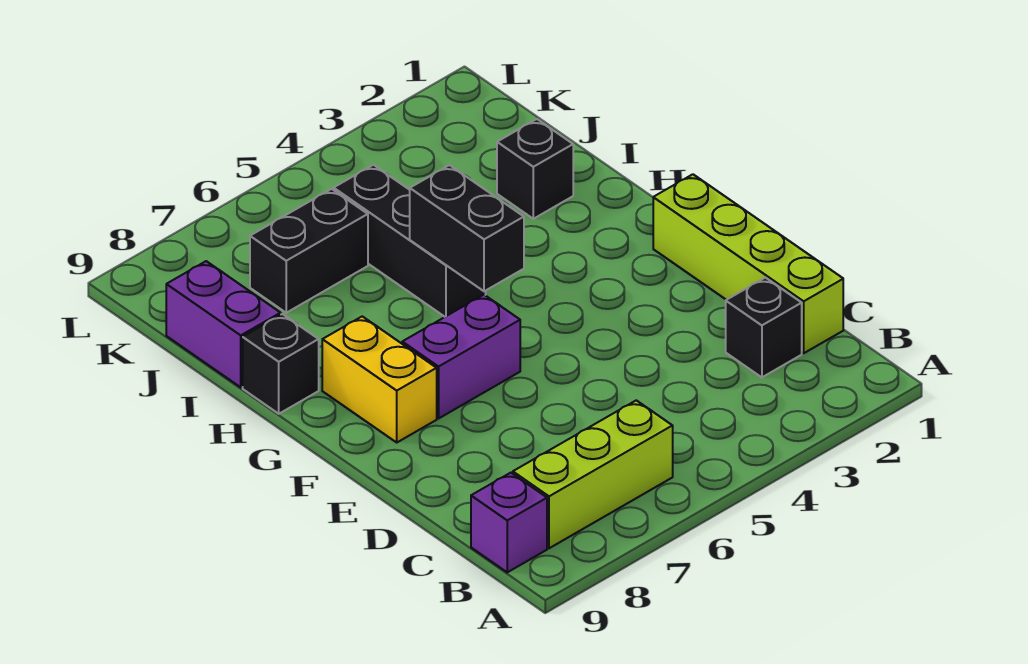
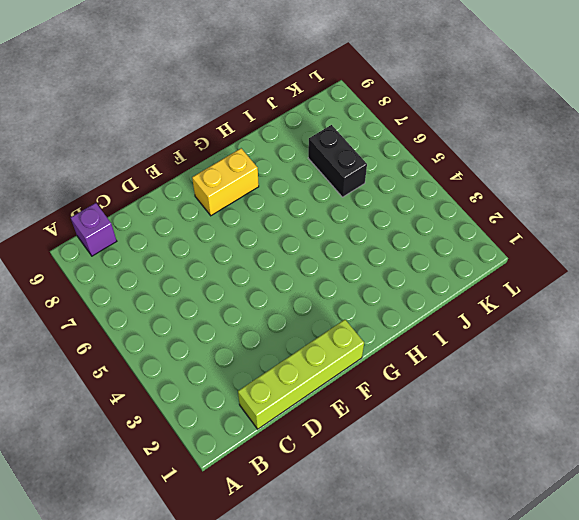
none -> lime brick B6:B8 level 1
none -> black brick C2 level 1
none -> purple brick F6:F7 level 1

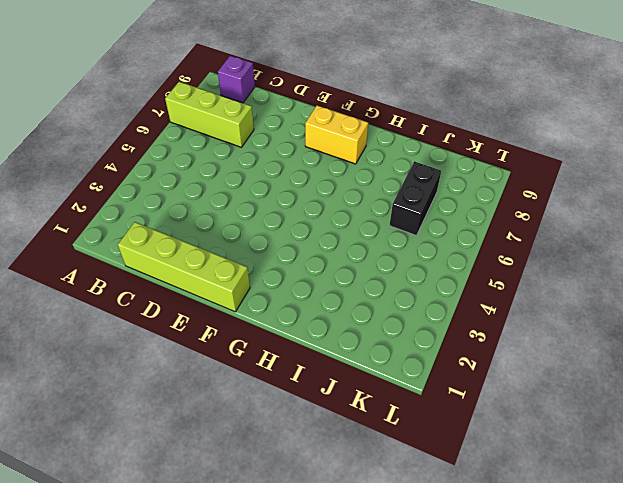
lime brick A7:C7 level 1 -> lime brick B6:B8 level 1
none -> black brick C2 level 1
none -> purple brick F6:F7 level 1
none -> black brick H5:J5 level 1

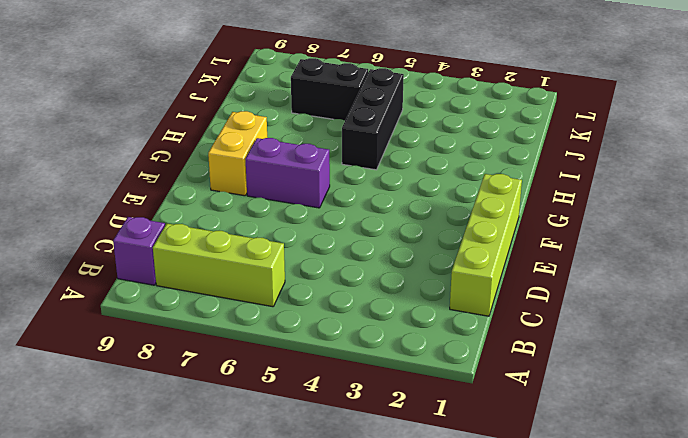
none -> black brick C2 level 1
none -> black brick H9 level 1
none -> black brick I2 level 1

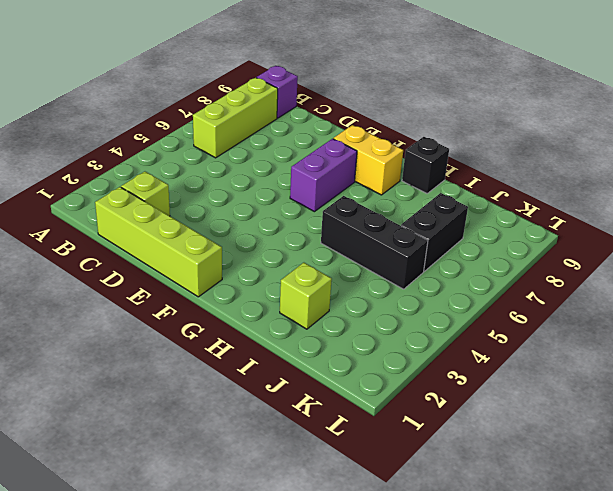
lime brick C2 level 1 -> black brick C2 level 1
lime brick I2 level 1 -> black brick I2 level 1
none -> purple brick I9:J9 level 1
none -> black brick G5:H5 level 2

